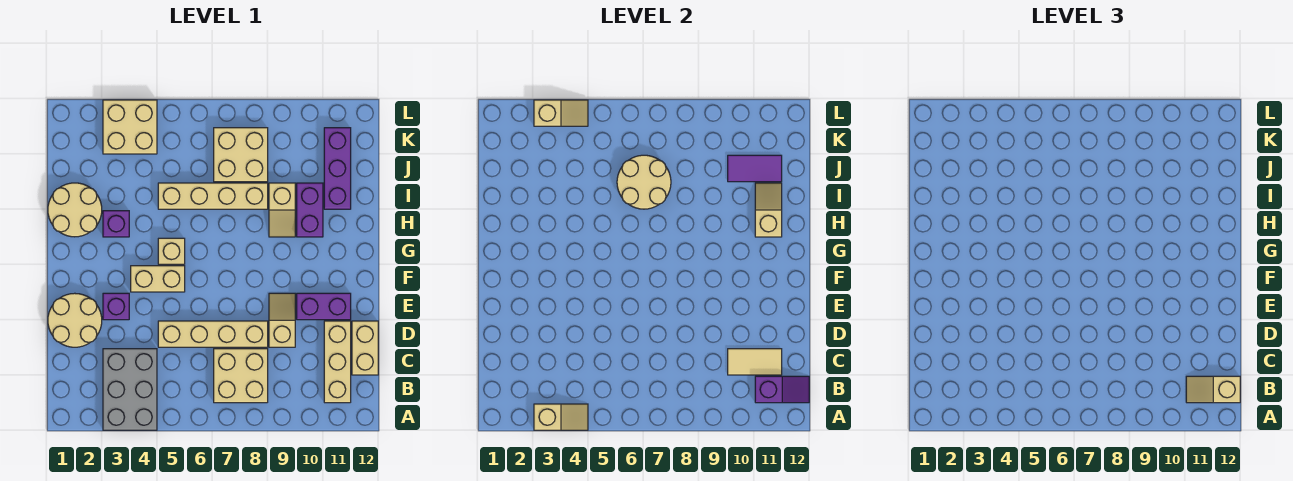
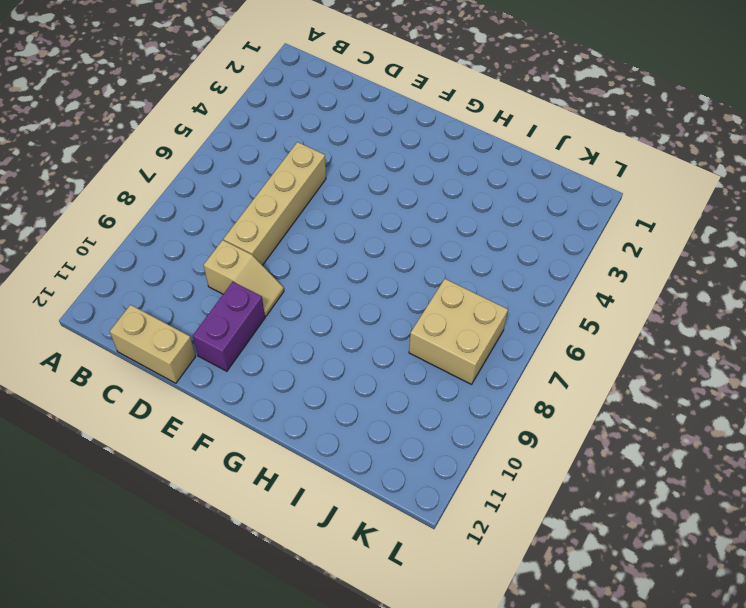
none -> grey brick A3:C4 level 1
none -> tan brick B7:C8 level 1
none -> tan brick B11:D11 level 1

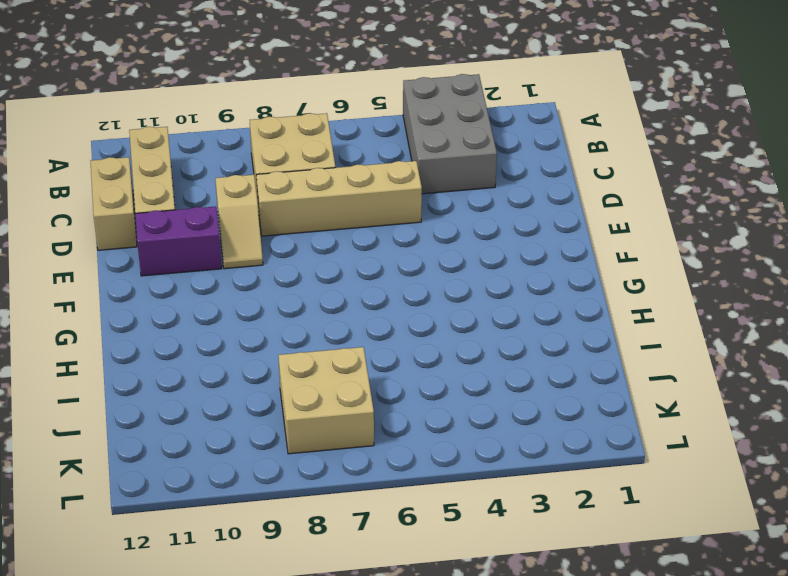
none -> tan round brick D1:E2 level 1
none -> purple brick E3 level 1
none -> tan brick F4:F5 level 1

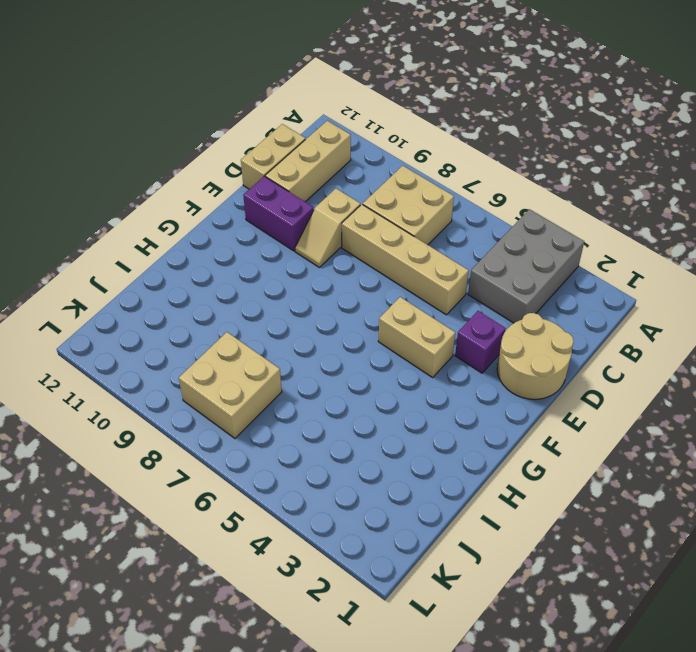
none -> tan brick G5 level 1
none -> tan round brick H1:I2 level 1
none -> purple brick H3 level 1

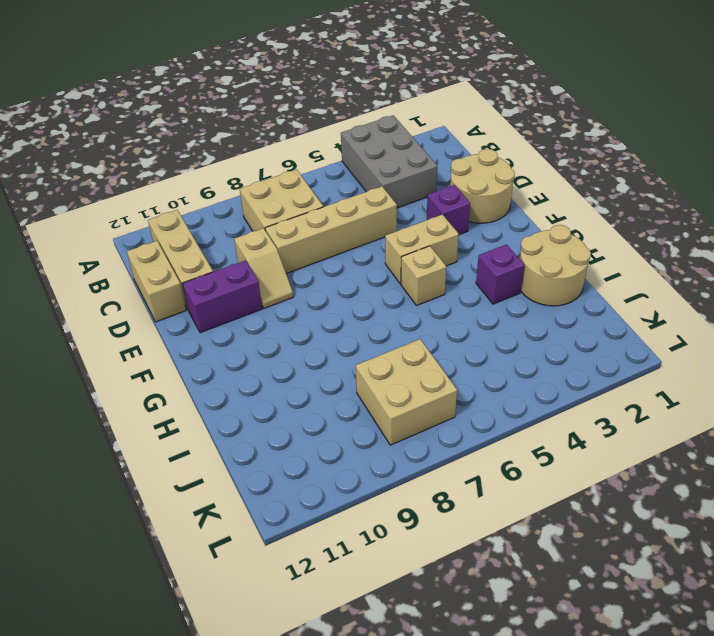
none -> tan slope H9:I9 level 1 top I
none -> purple brick H10:I10 level 1
none -> tan brick I5:I8 level 1

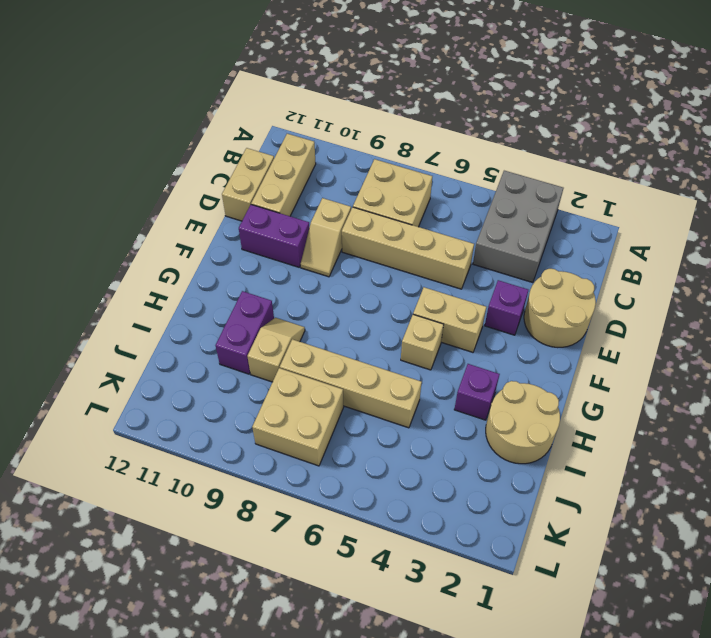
none -> purple brick I11:K11 level 1
none -> tan brick K3:L4 level 1
none -> tan slope A3:A4 level 2 top 3

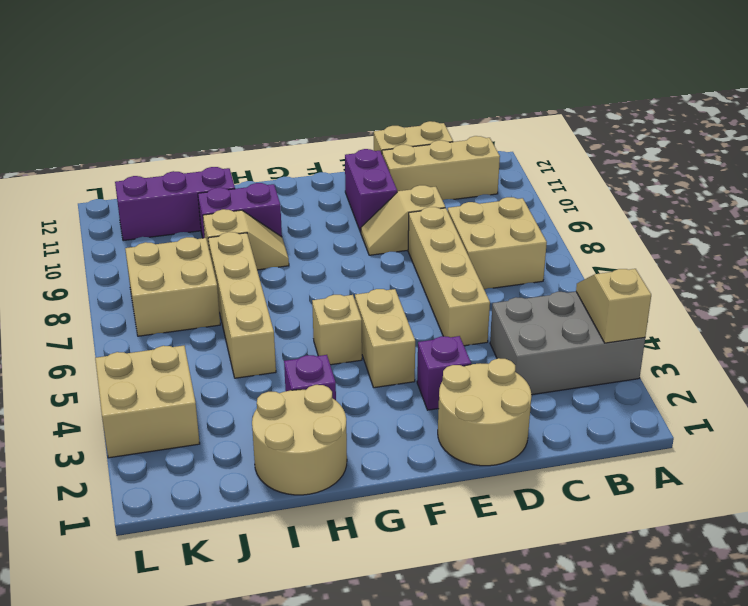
none -> purple slope B11:B12 level 2 top 11
none -> tan tile C10:C11 level 2
none -> tan slope H11:I11 level 2 top H

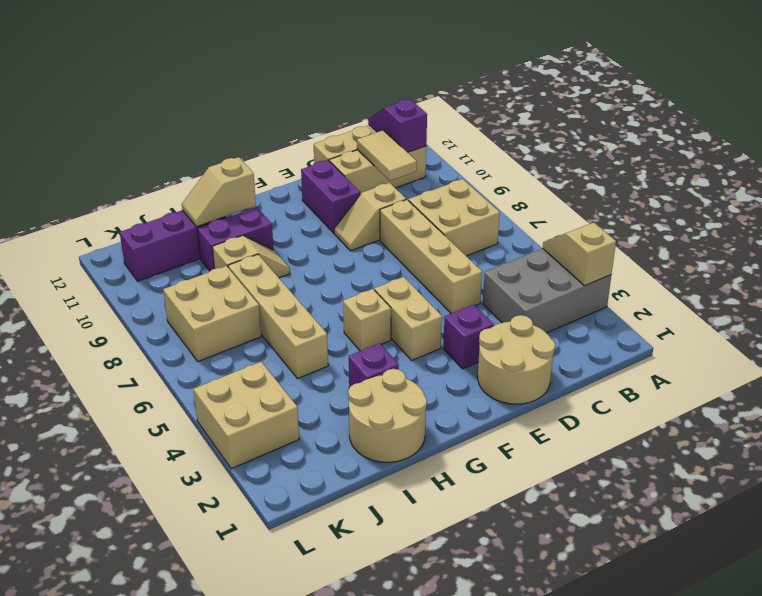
none -> tan round brick I6:J7 level 2
none -> purple tile J10:J11 level 2
none -> tan slope L3:L4 level 2 top 3

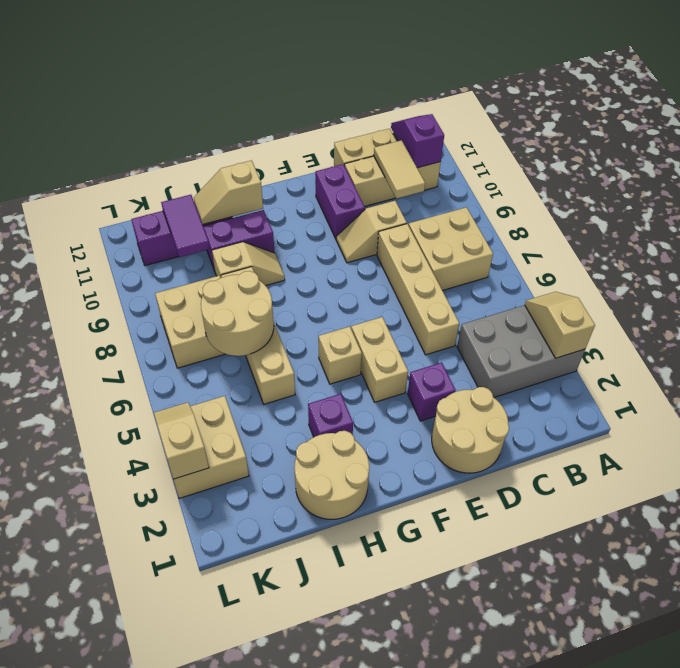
none -> tan slope B11:B12 level 3 top 12

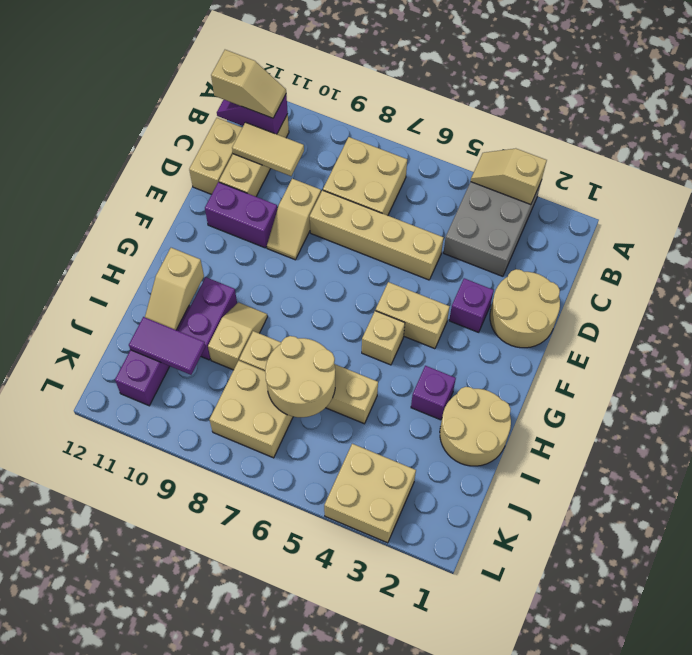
none -> tan slope L3:L4 level 2 top 3

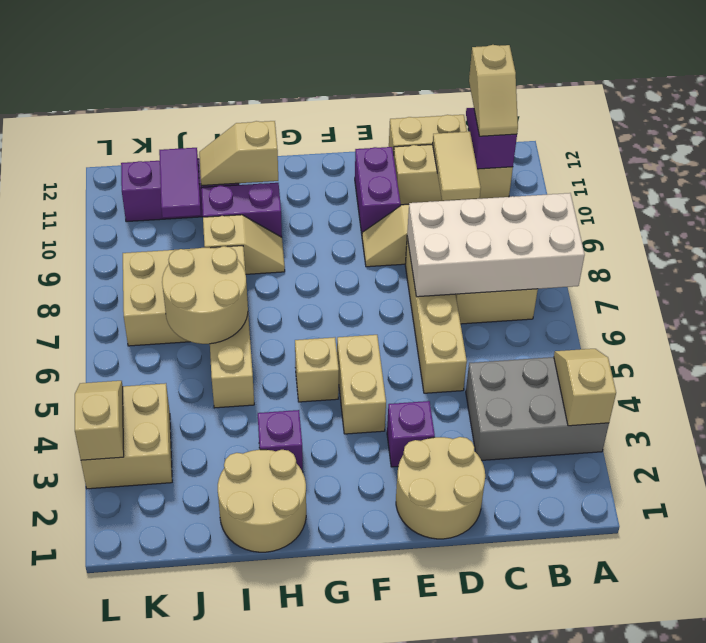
white brick A7:D8 level 2 -> none

